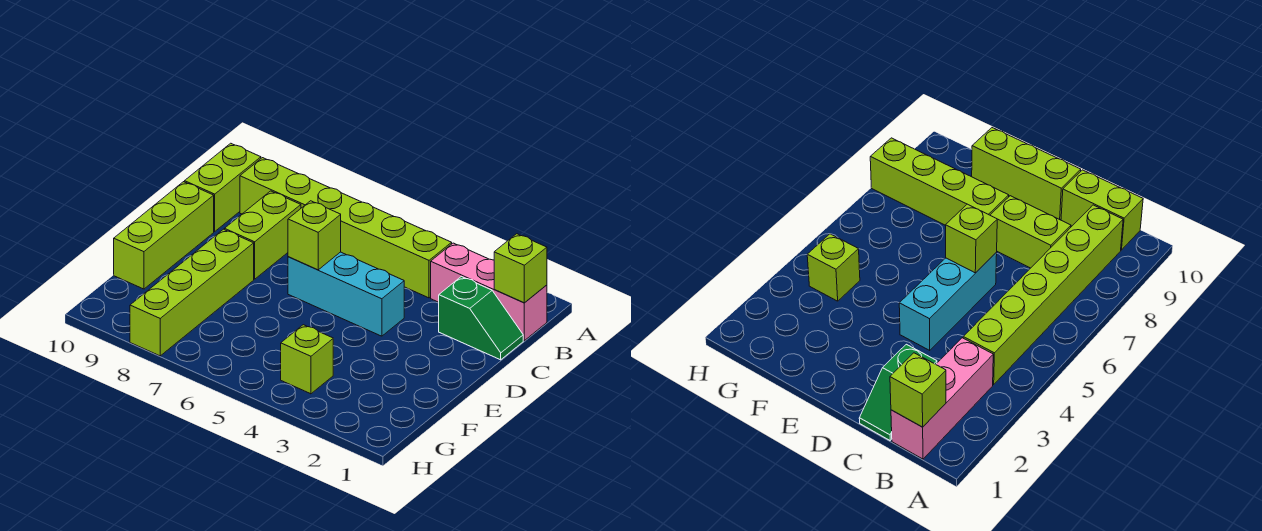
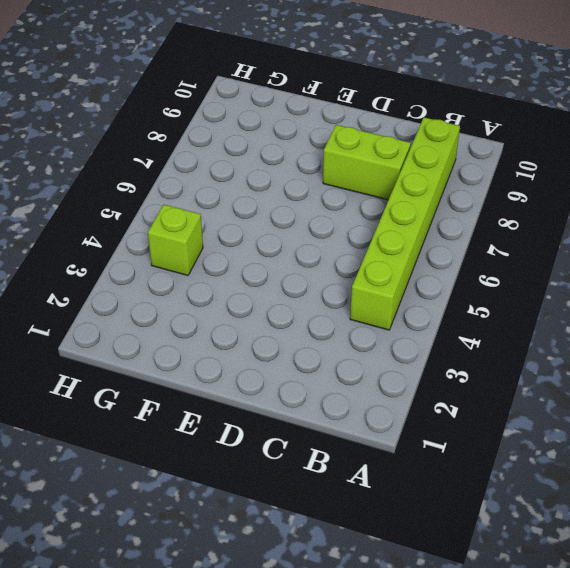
none -> pink brick B1:B3 level 1
none -> lime brick B10:C10 level 1

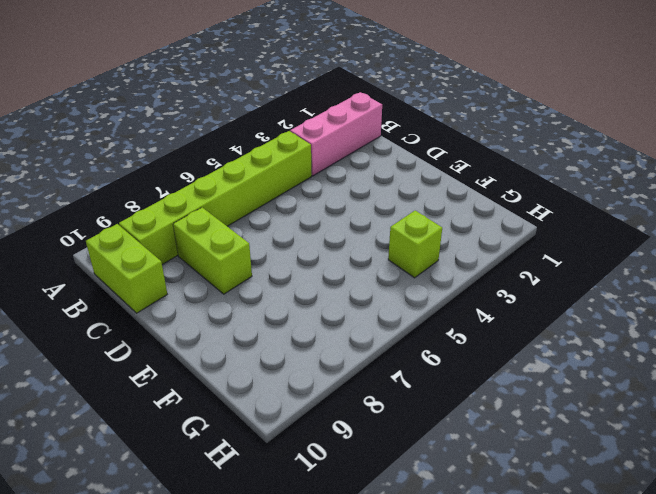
none -> green slope C1:C2 level 1 top 2
none -> cyan brick D4:D6 level 1

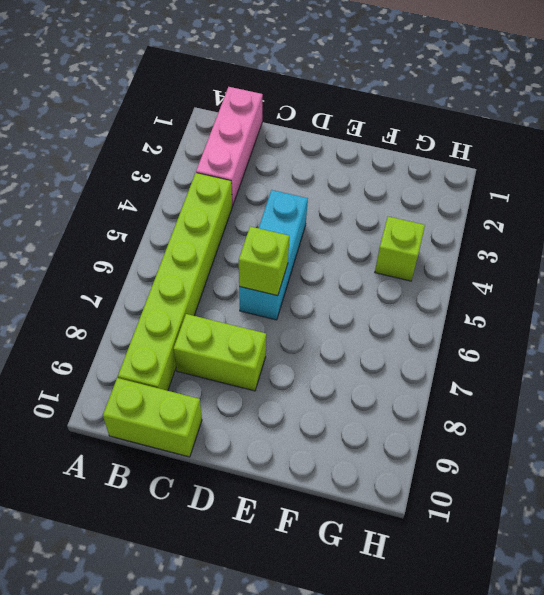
none -> green slope C1:C2 level 1 top 2
none -> lime brick D10:F10 level 1

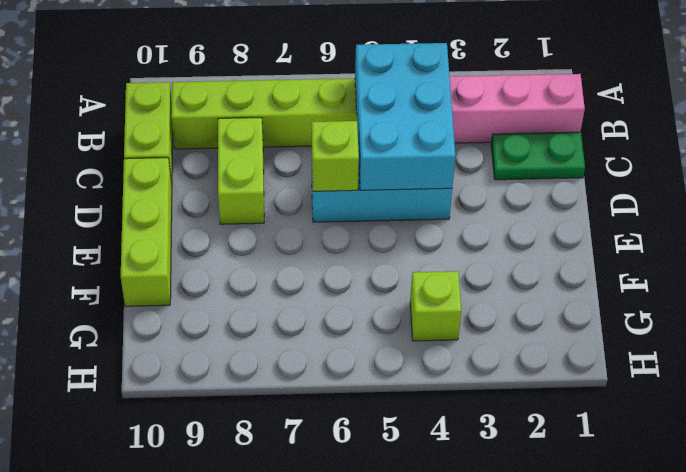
cyan brick B4:D5 level 2 -> none
green plate C1:C2 level 1 -> green slope C1:C2 level 1 top 2
none -> lime brick E8:H8 level 1
none -> lime brick B1 level 2

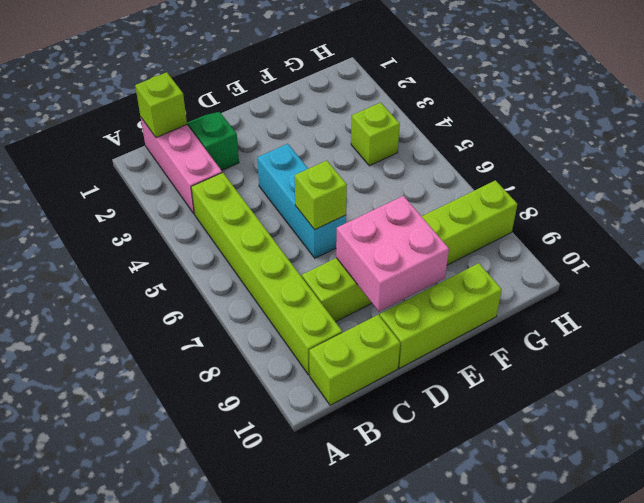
pink brick D8:E9 level 2 -> none

